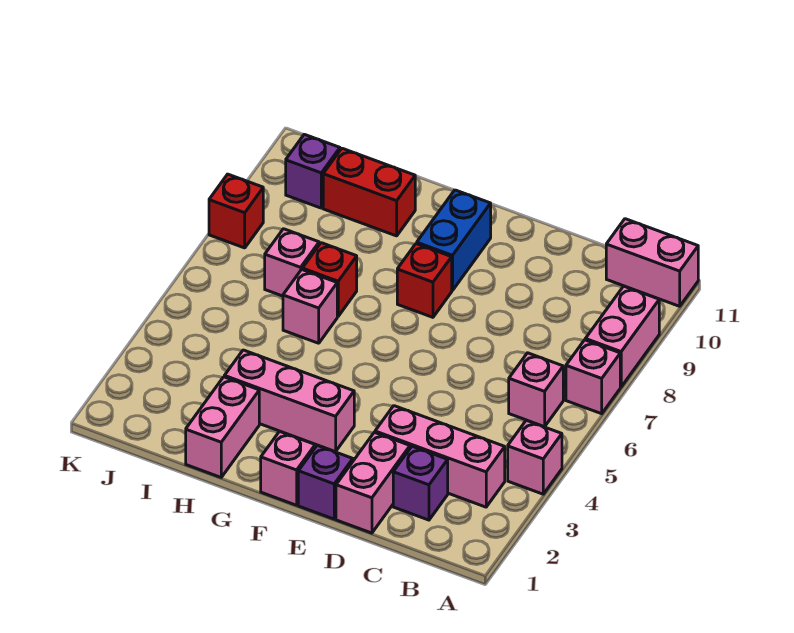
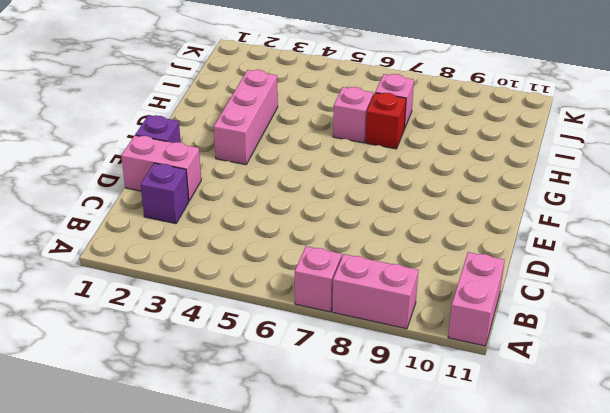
none -> pink brick A4 level 1
none -> pink brick B3:D3 level 1
none -> pink brick B6 level 1

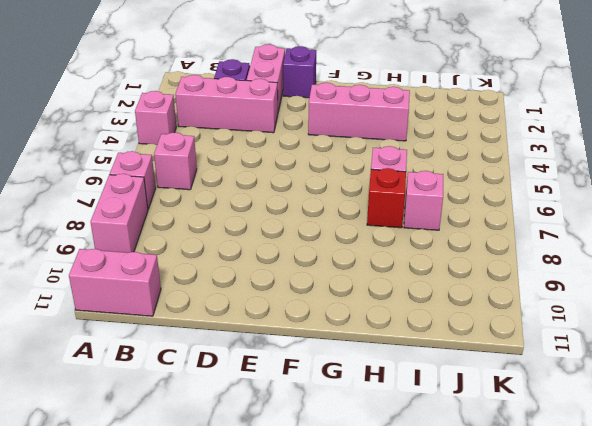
none -> pink brick F1 level 1
none -> red brick F8 level 1
none -> blue brick F9:F10 level 1

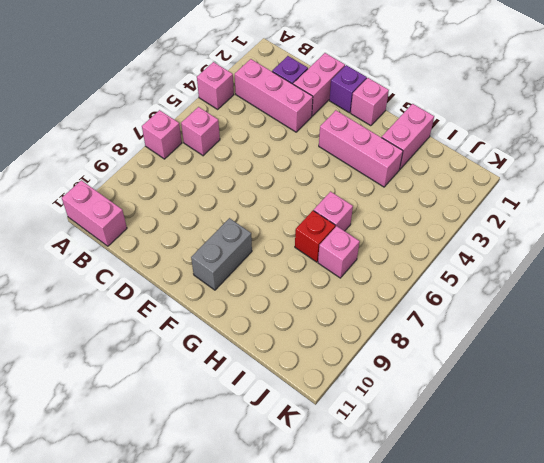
grey brick F9:F10 level 1 -> blue brick F9:F10 level 1
none -> pink brick A8:A9 level 1
none -> red brick F8 level 1
none -> red brick H10:I10 level 1

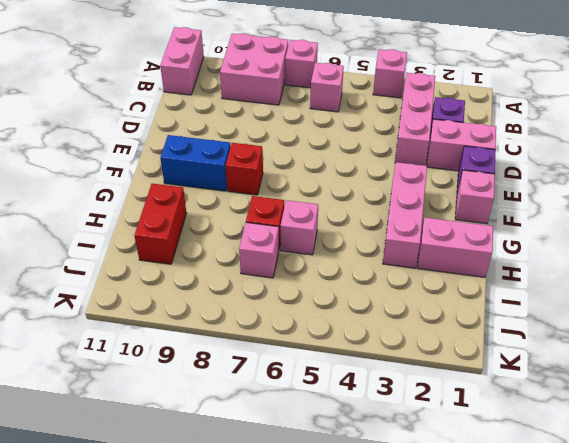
pink brick A8:B9 level 1 -> pink brick A8:A9 level 1
none -> purple brick J10 level 1
none -> red brick K8 level 1

